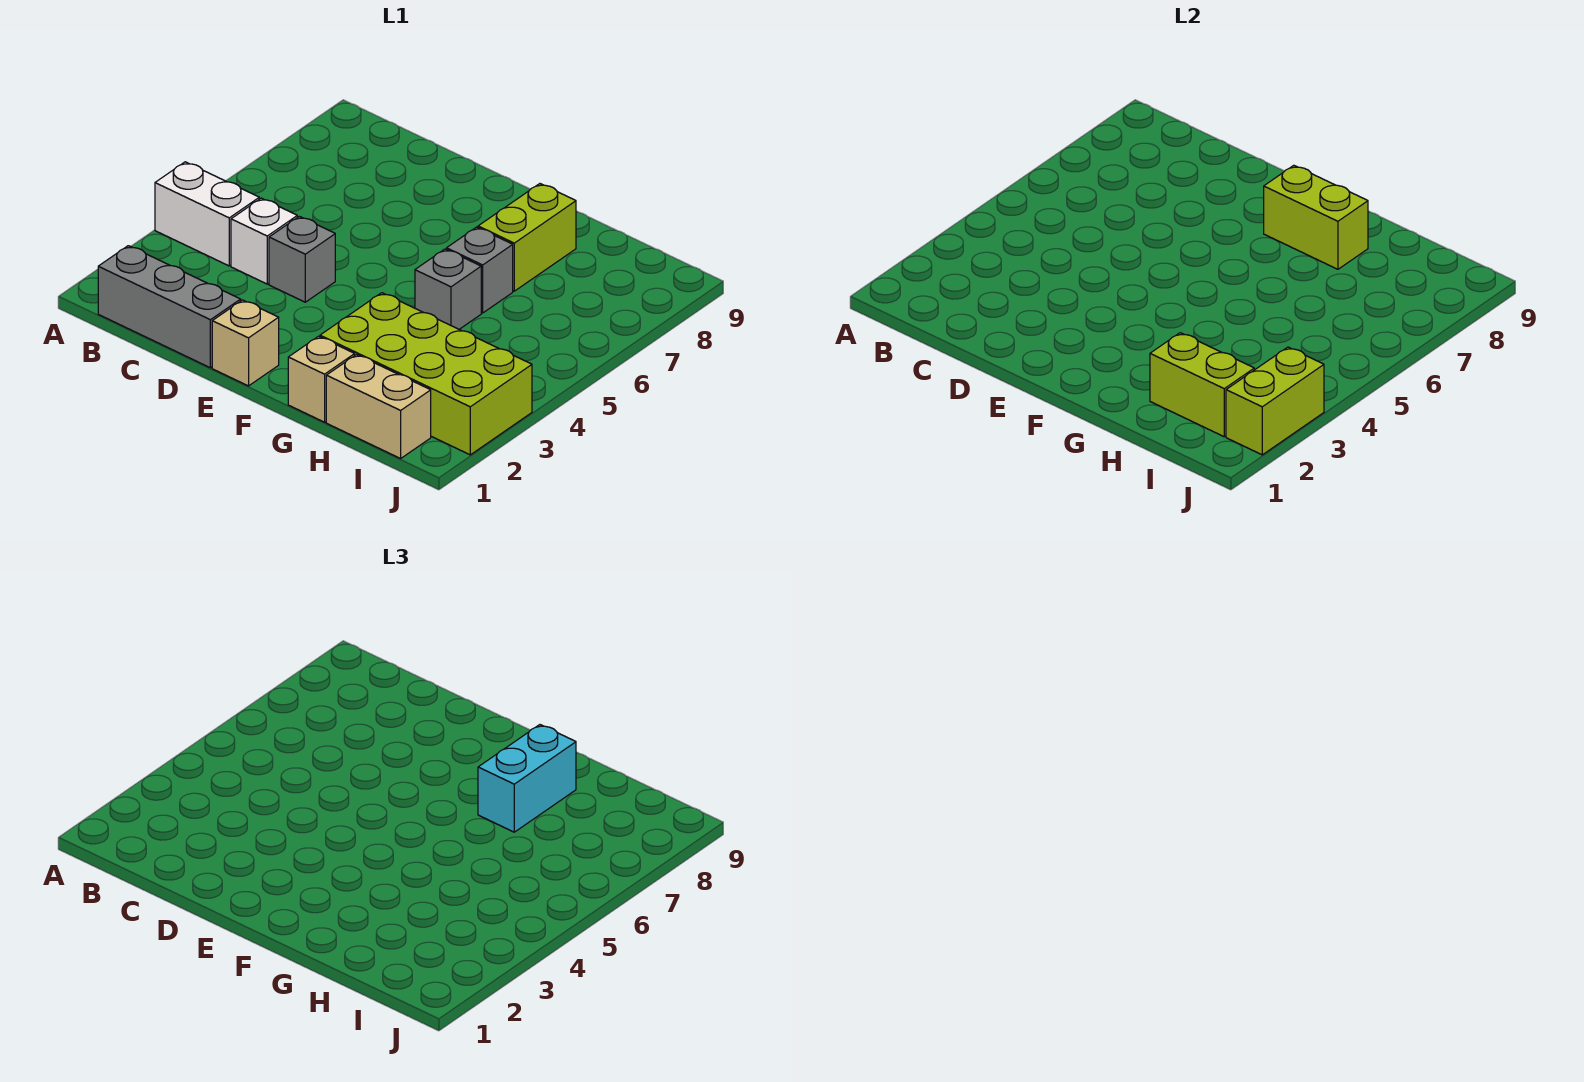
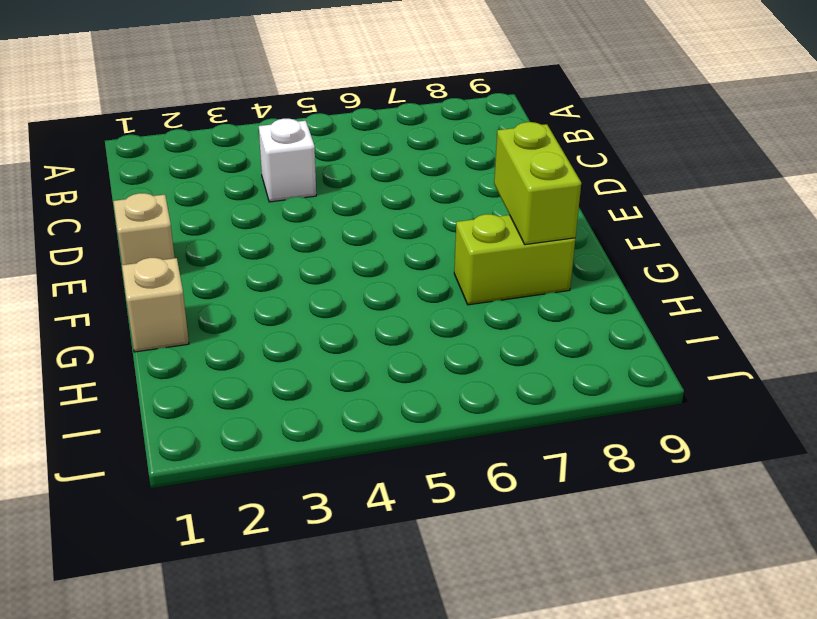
none -> white brick A4:B4 level 1
none -> grey brick B1:D1 level 1
none -> grey brick D4 level 1

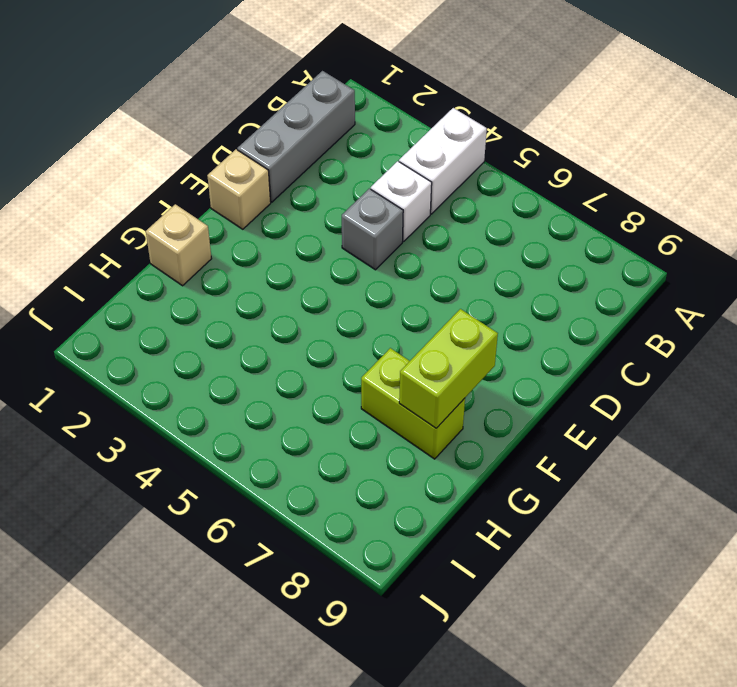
none -> lime brick G2:J3 level 1
none -> grey brick G5 level 1
none -> grey brick G6 level 1

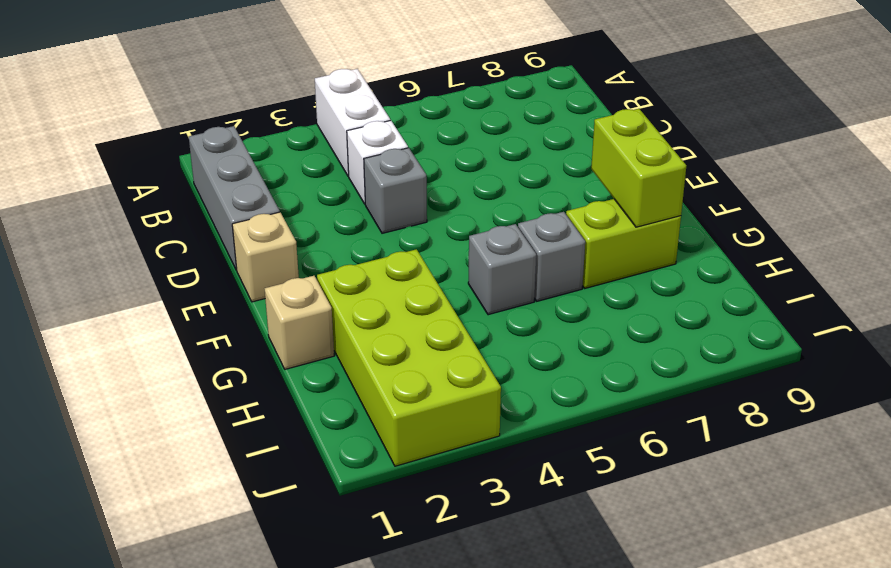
none -> tan brick H1:I1 level 1
none -> lime brick H2:I2 level 2
none -> lime brick J2:J3 level 2

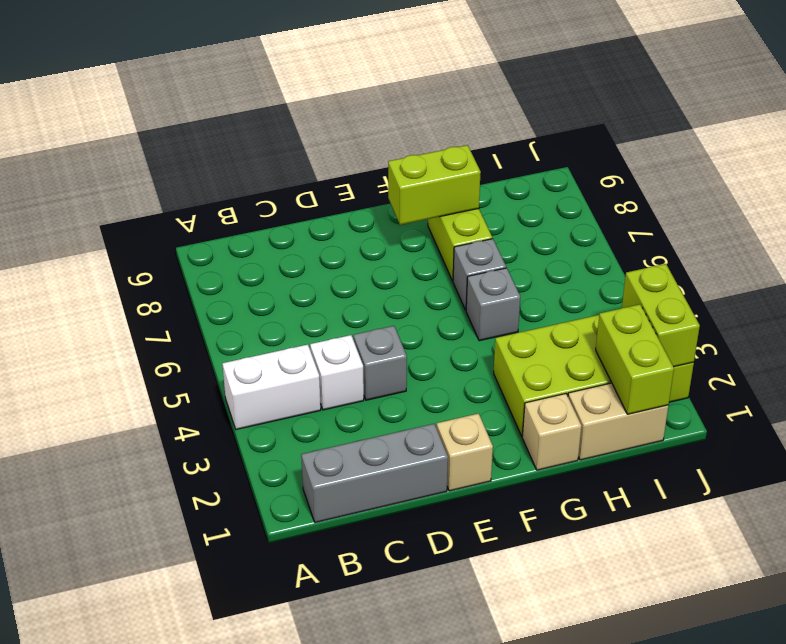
lime brick I1:I2 level 2 -> lime brick H2:I2 level 2
none -> cyan brick G7:G8 level 3

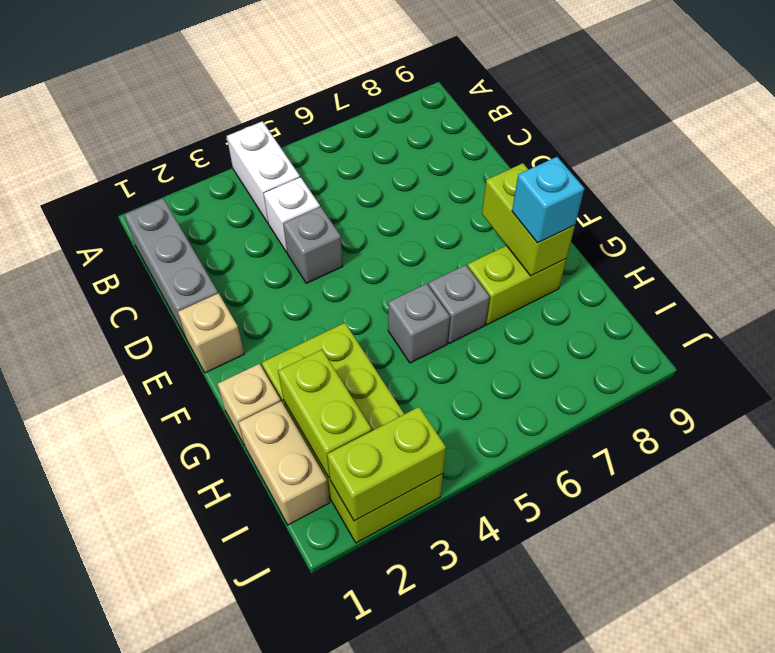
cyan brick G8 level 3 -> cyan brick G7:G8 level 3

